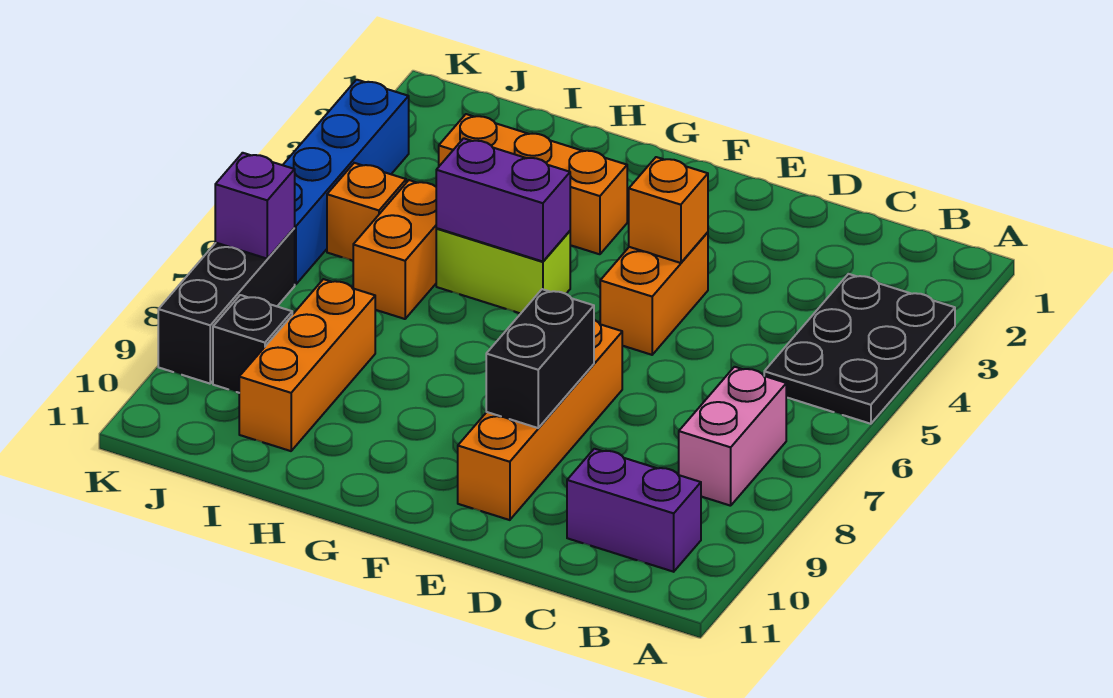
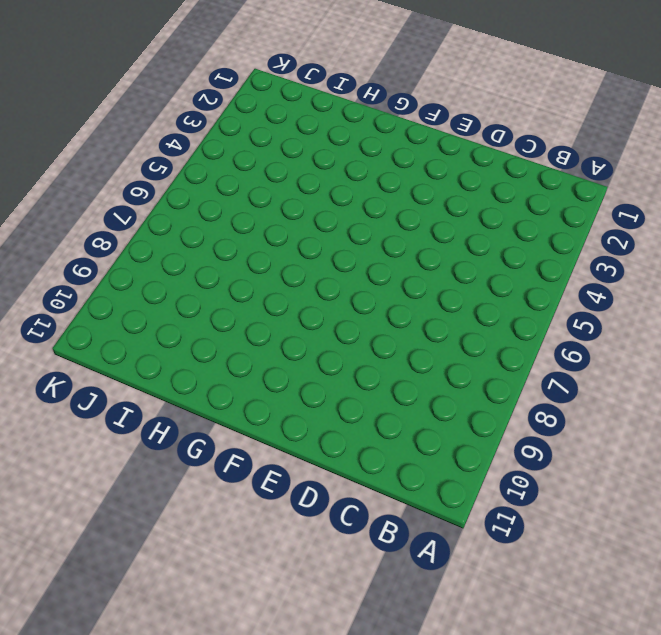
none -> black plate A3:B5 level 1
none -> pink brick B7:B8 level 1
none -> purple brick B10:C10 level 1

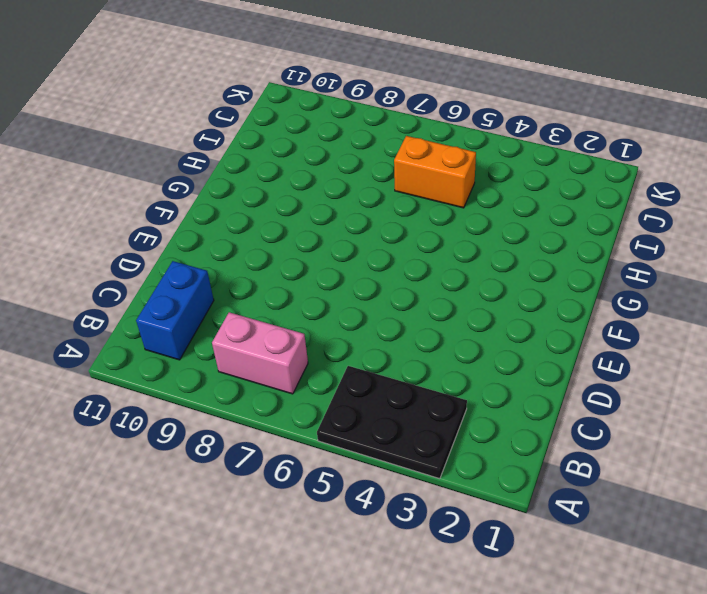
blue brick B10:C10 level 1 -> purple brick B10:C10 level 1
none -> orange brick E4:E5 level 1
none -> orange brick E7:E10 level 1
none -> orange brick G3:I3 level 1

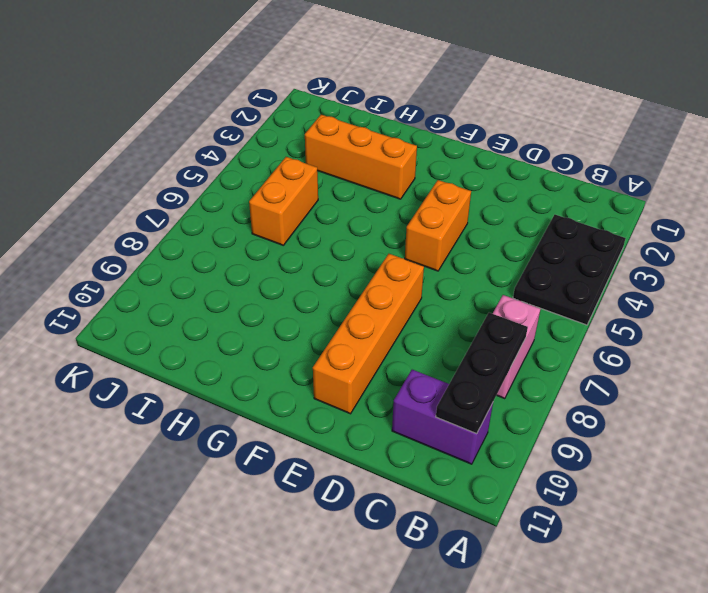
black plate B8:B10 level 2 -> none
none -> lime brick G5:H5 level 1
none -> orange brick I8:I10 level 1
none -> orange brick J5 level 1

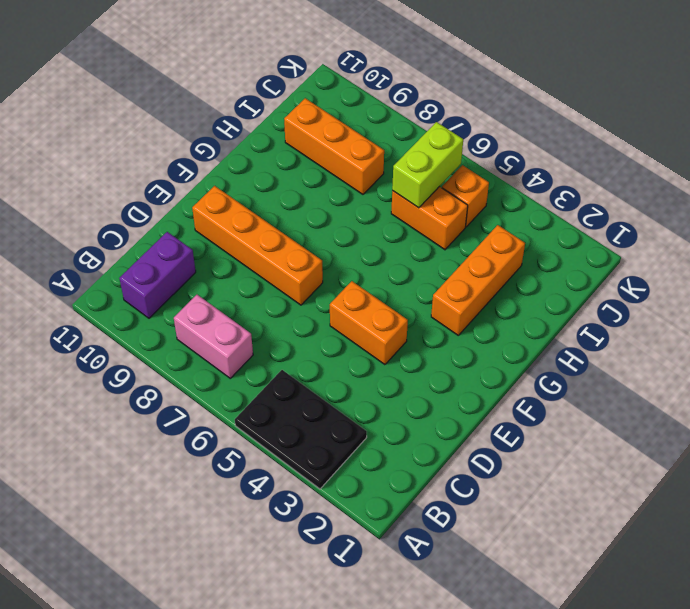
lime brick I6:J6 level 2 -> lime brick G5:H5 level 1
none -> black brick J9 level 1
none -> blue brick K3:K6 level 1
none -> black brick K7:K9 level 1

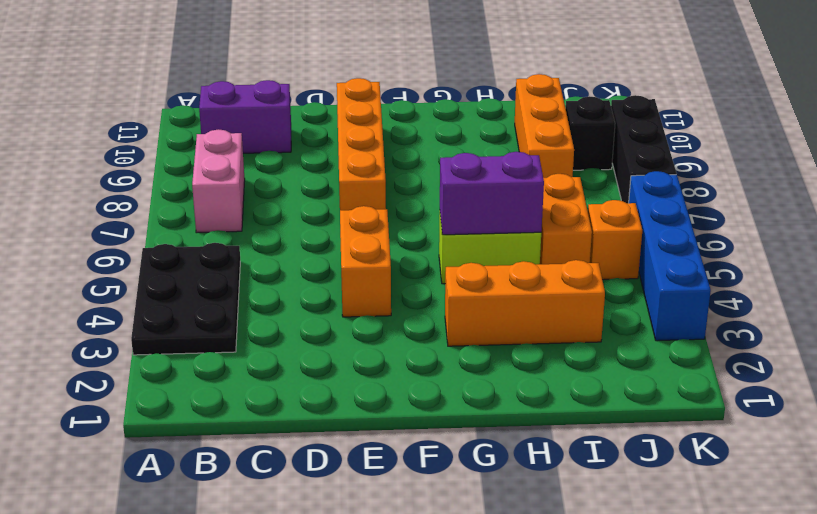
none -> orange brick E4 level 2
none -> black brick E8:E9 level 2
none -> purple brick K7 level 2

